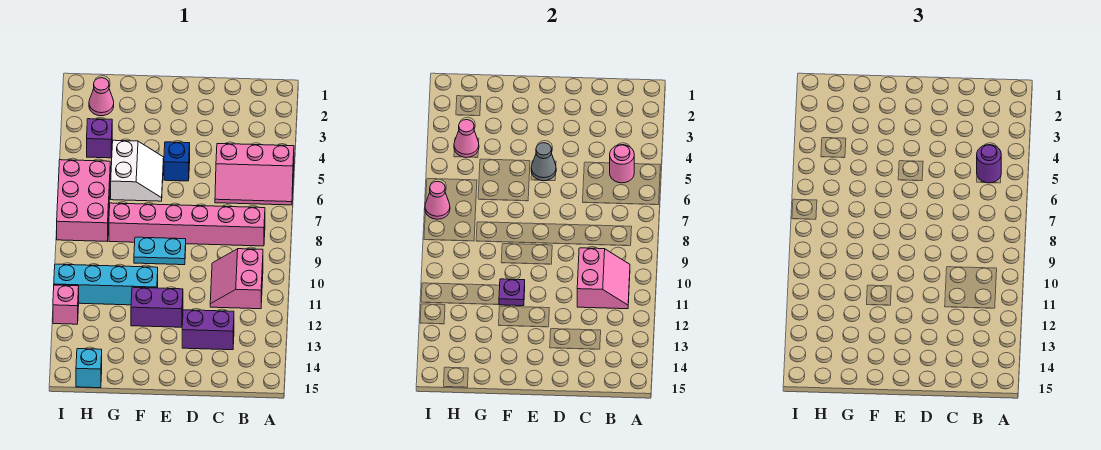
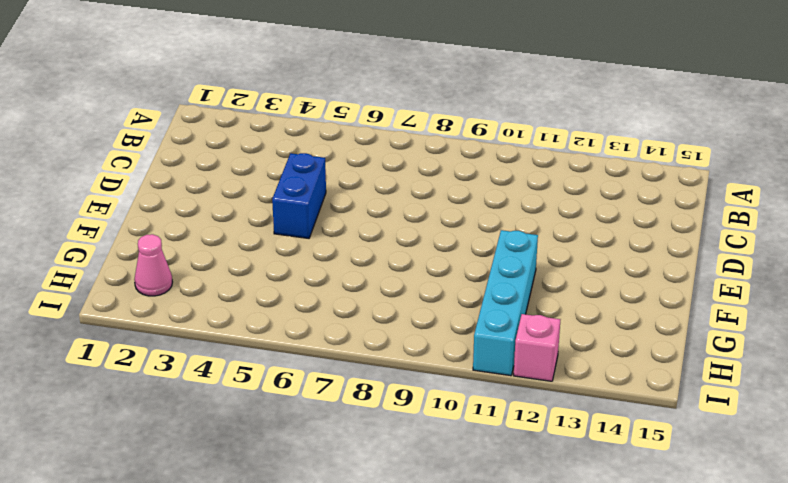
blue brick D5:E5 level 1 -> blue brick E5 level 1
none -> pink slope A5:C6 level 1 top 5
none -> pink brick B8:G8 level 1
none -> pink slope B10:C11 level 1 top B

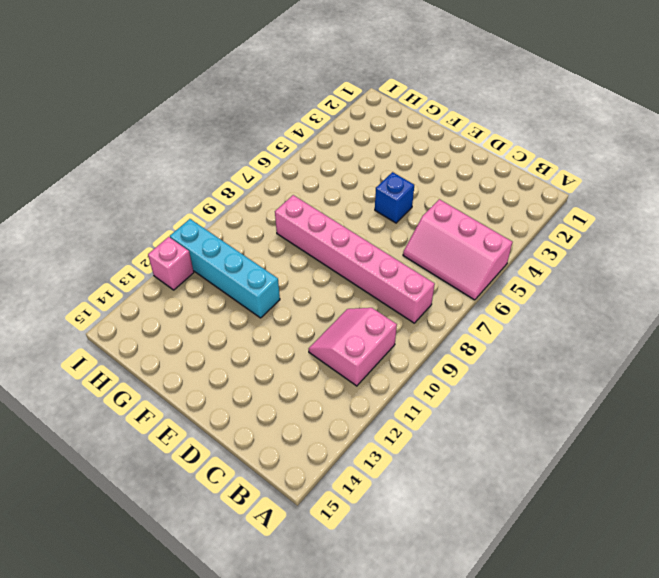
none -> purple brick C13:D13 level 1
none -> cyan plate E9:F9 level 1
none -> purple brick E12:F12 level 1

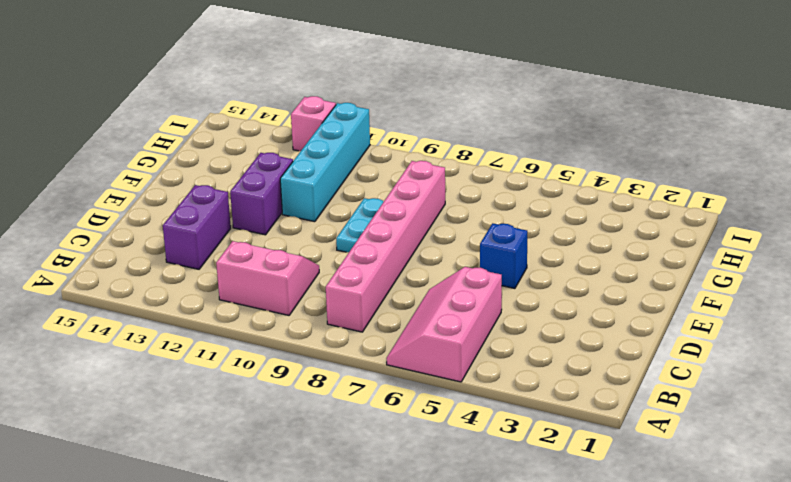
none -> white slope F5:G6 level 1 top G
none -> pink cone H2 level 1
none -> purple brick H4 level 1

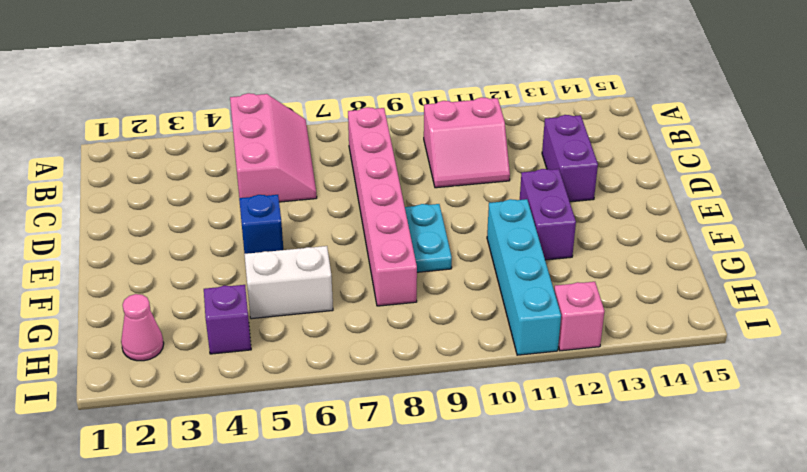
none -> pink brick H6:I8 level 1
none -> cyan brick H15 level 1
none -> pink round brick B5 level 2

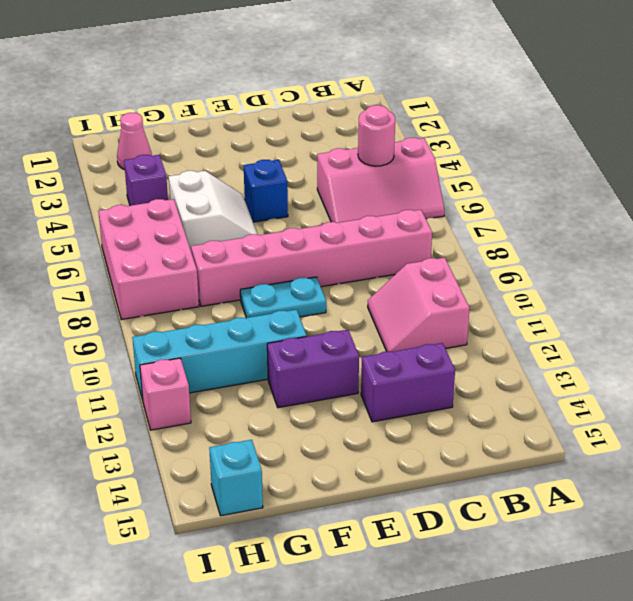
none -> pink slope B10:C11 level 2 top C
none -> grey cone E5 level 2
none -> purple plate F11 level 2

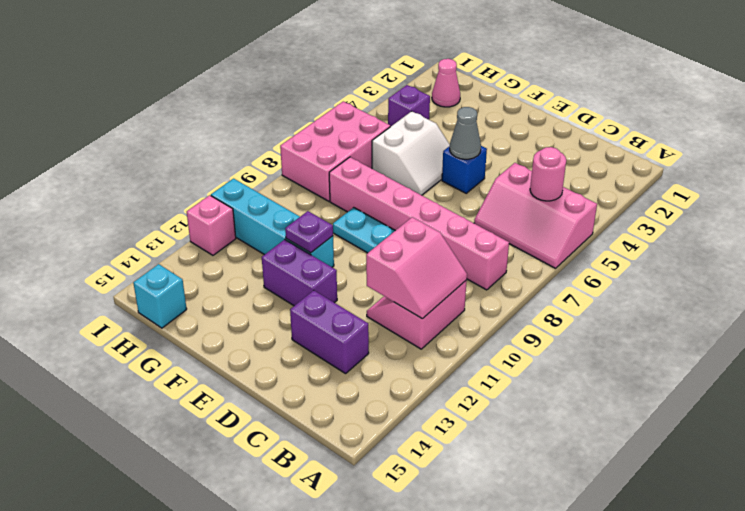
none -> pink cone H4 level 2
none -> pink cone I7 level 2
none -> purple round brick B5 level 3

